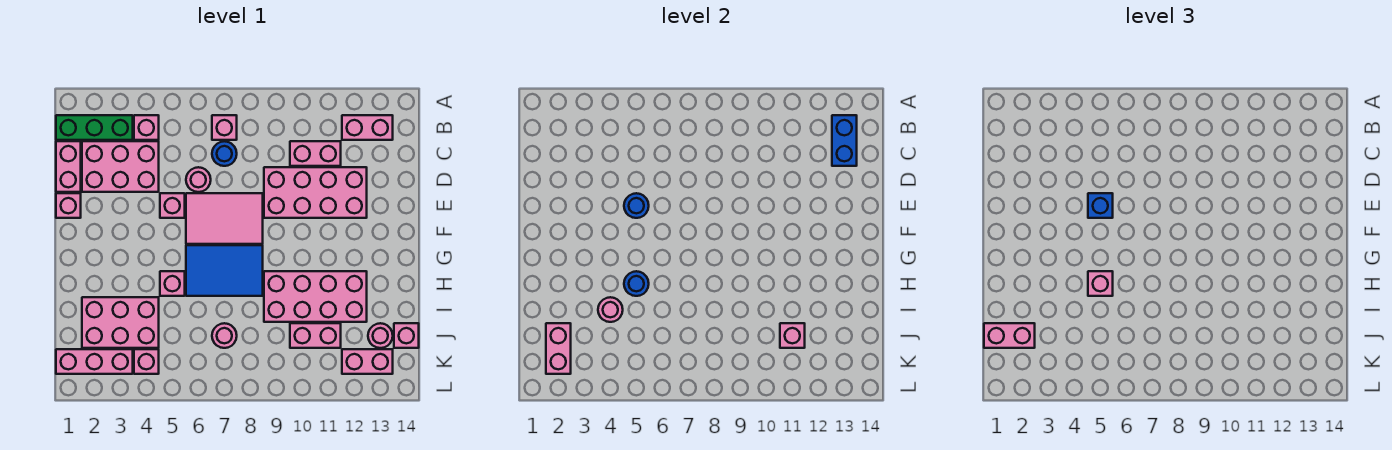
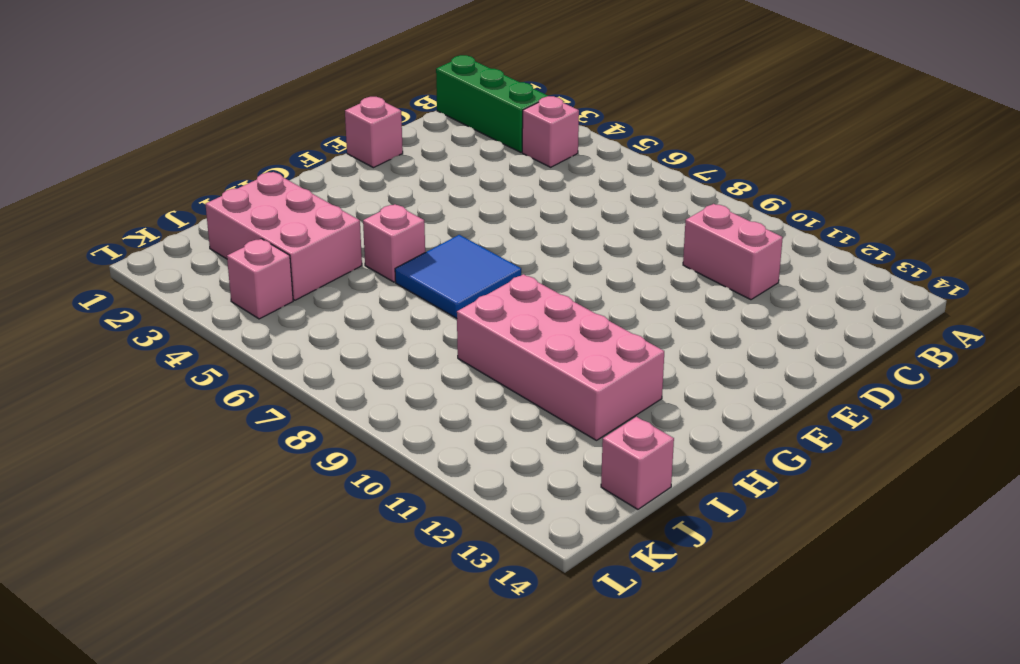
blue tile G6:H7 level 1 -> blue tile G6:H8 level 1
none -> pink brick B7 level 1
none -> pink brick B12:B13 level 1
none -> pink brick C1:D1 level 1
none -> pink brick C2:D4 level 1

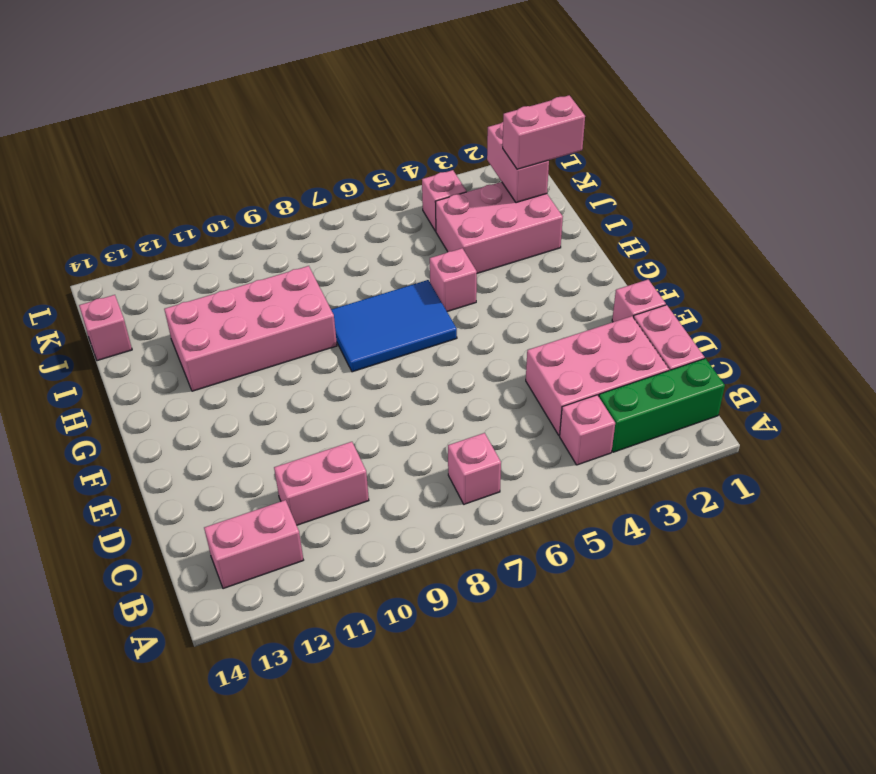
none -> blue round brick C7 level 1
none -> pink round brick D6 level 1
none -> pink brick D9:E12 level 1
none -> pink brick E5 level 1

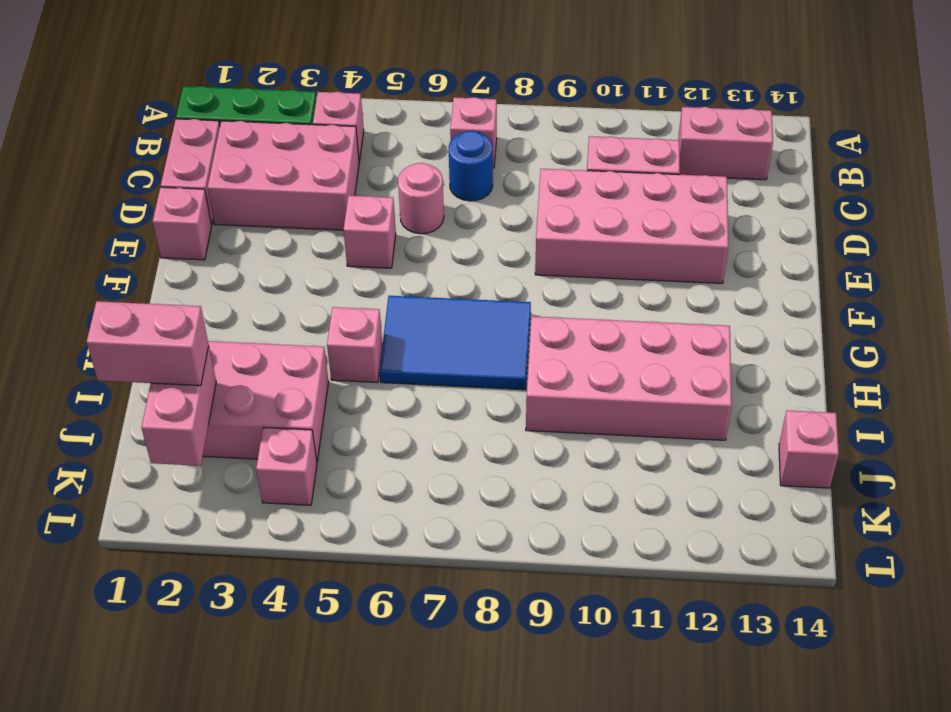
none -> pink tile E6:F8 level 1
none -> pink round brick J7 level 1
none -> pink brick J10:J11 level 1
none -> pink round brick J13 level 1

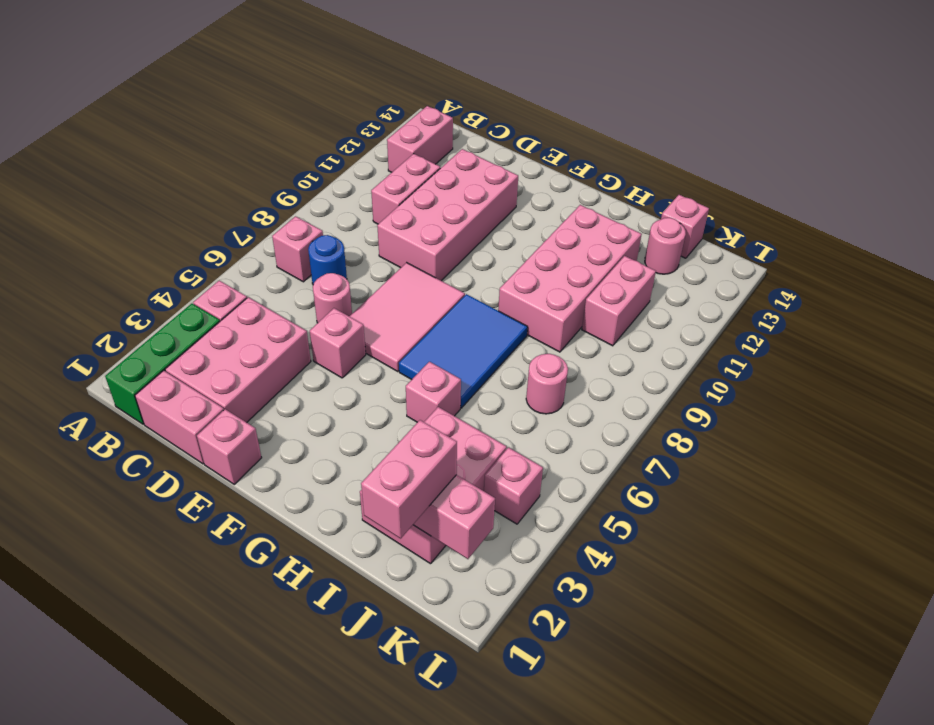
none -> pink brick K1:K3 level 1
none -> pink brick K12:K13 level 1
none -> blue brick B13:C13 level 2
none -> blue round brick E5 level 2

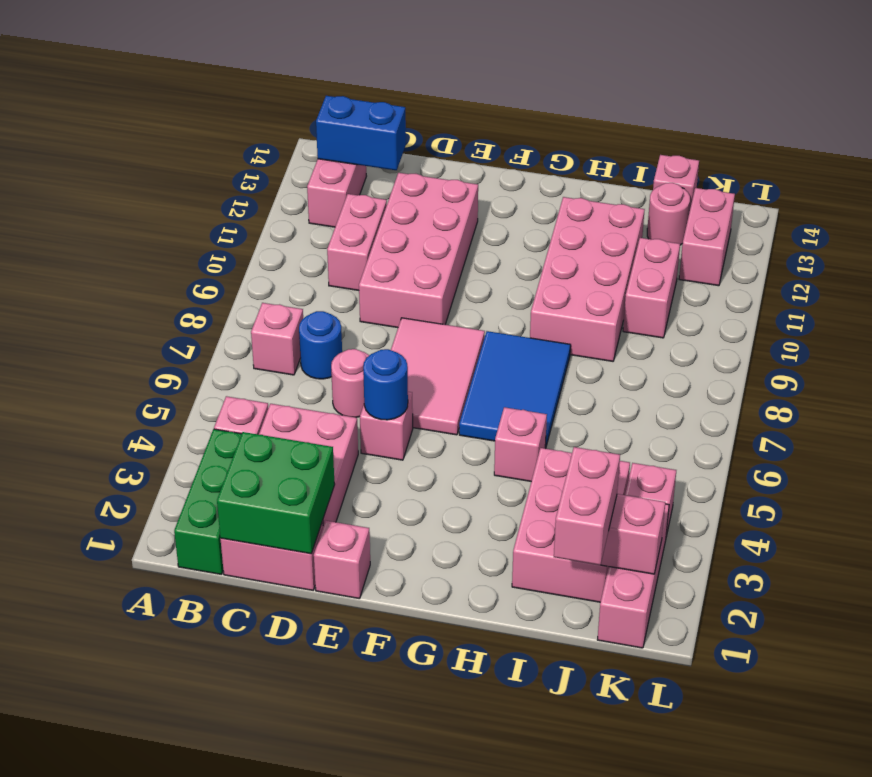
green brick C1:D2 level 2 -> none
none -> pink round brick J7 level 1
none -> blue round brick H5 level 2
none -> pink round brick I4 level 2
none -> pink brick J11 level 2

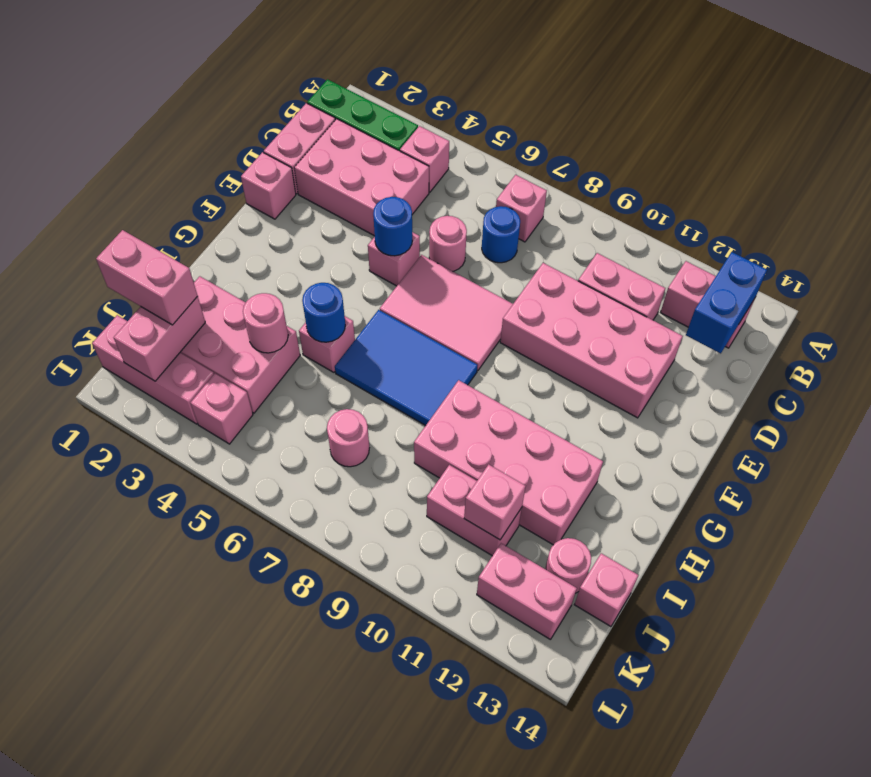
none -> blue brick E5 level 3
none -> pink brick H5 level 3

